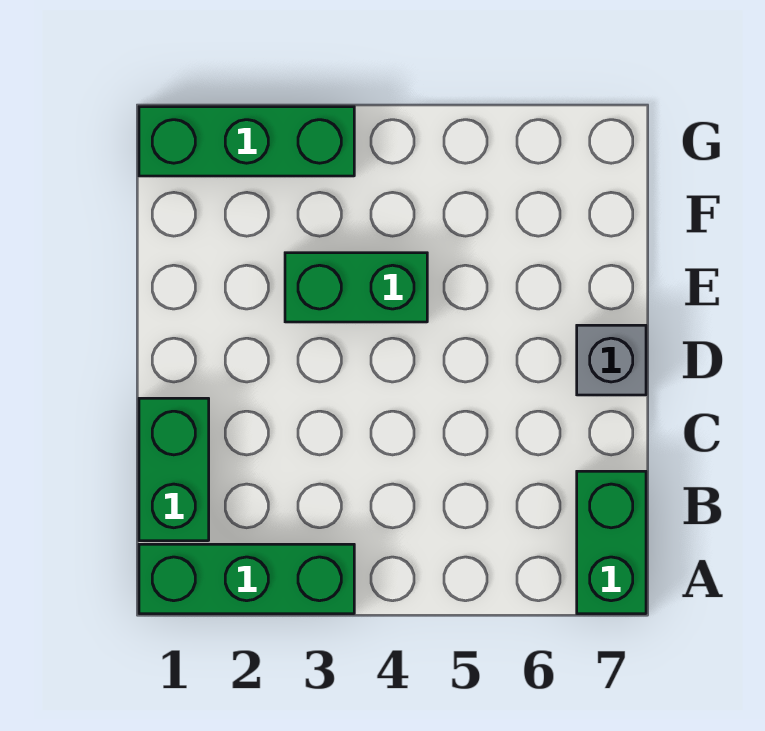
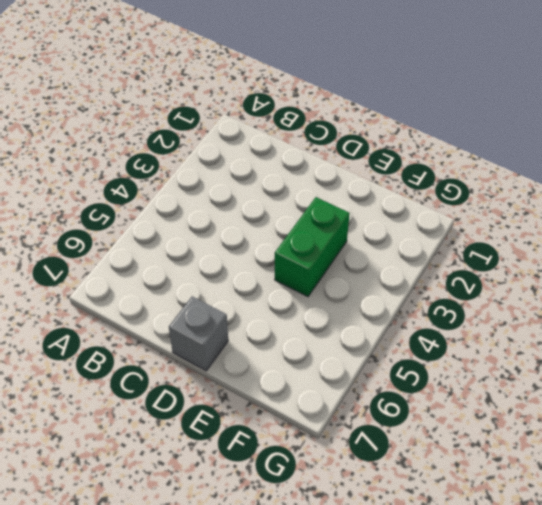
none -> green brick A1:A3 level 1
none -> green brick A7:B7 level 1

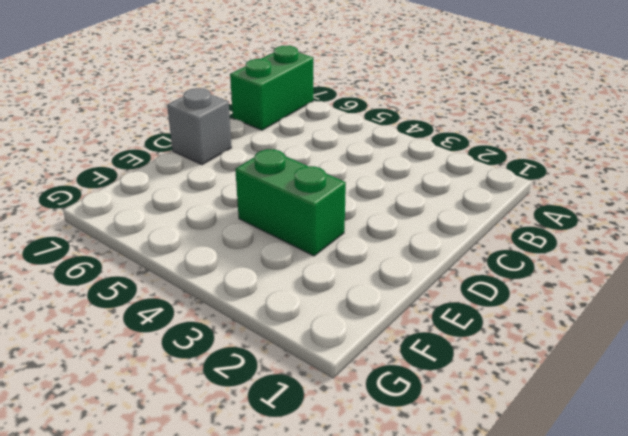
none -> green brick A1:A3 level 1
none -> green brick B1:C1 level 1

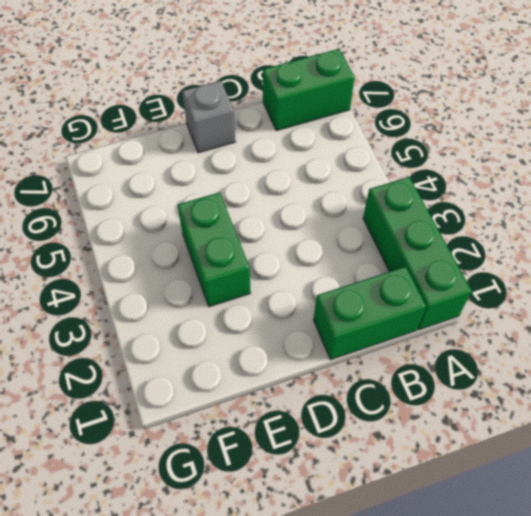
none -> green brick G1:G3 level 1

